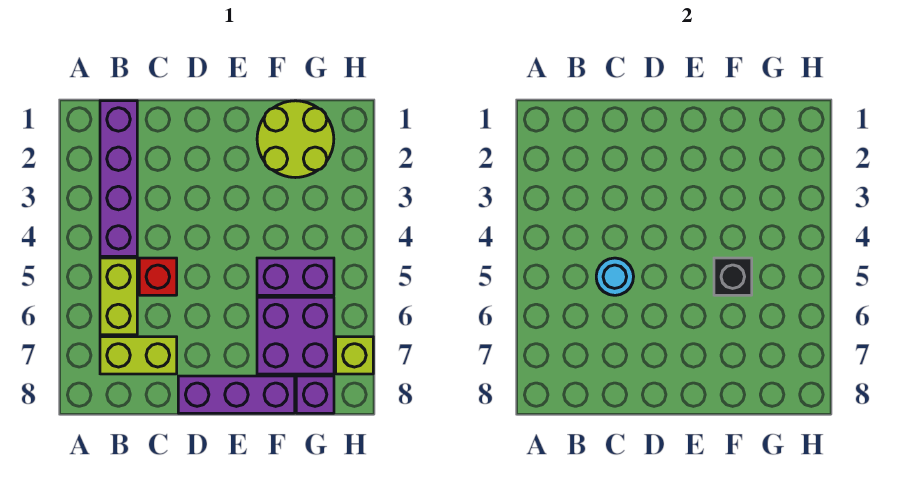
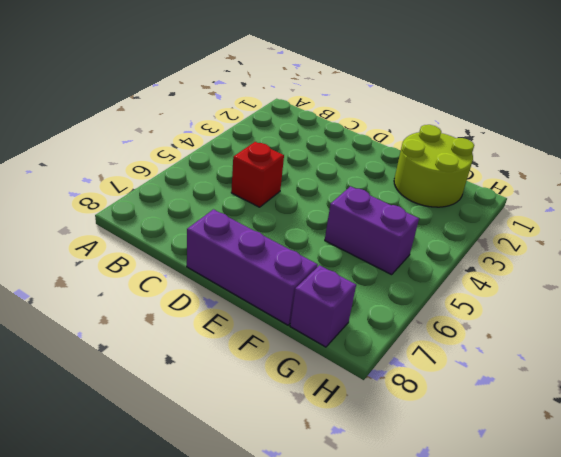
none -> purple brick B1:B4 level 1
none -> lime brick B5:B6 level 1
none -> lime brick B7:C7 level 1

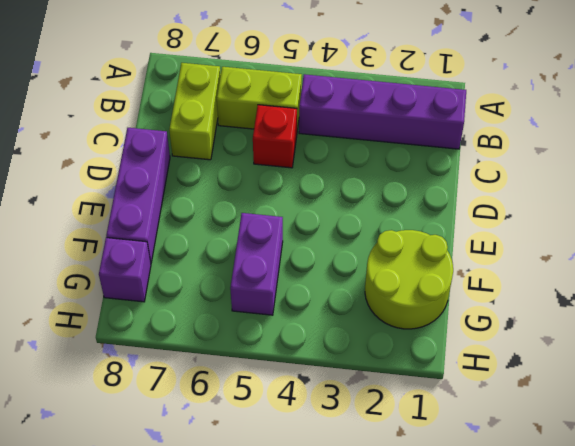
none -> purple brick F6:G7 level 1
none -> lime brick H7 level 1
none -> cyan round brick C5 level 2

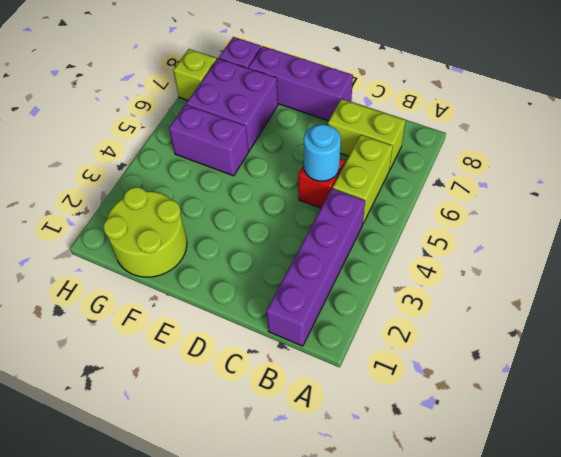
none -> black brick F5 level 2

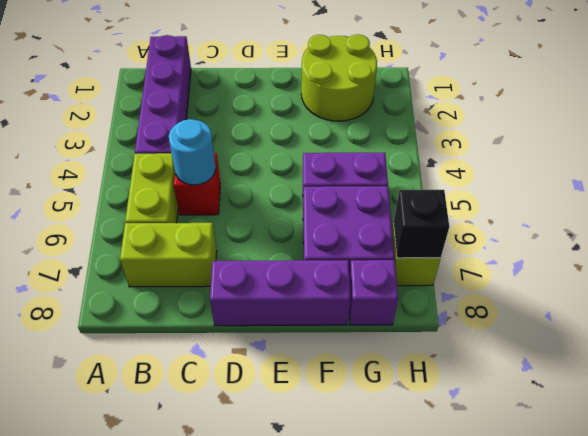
black brick H7 level 2 -> black brick F5 level 2

